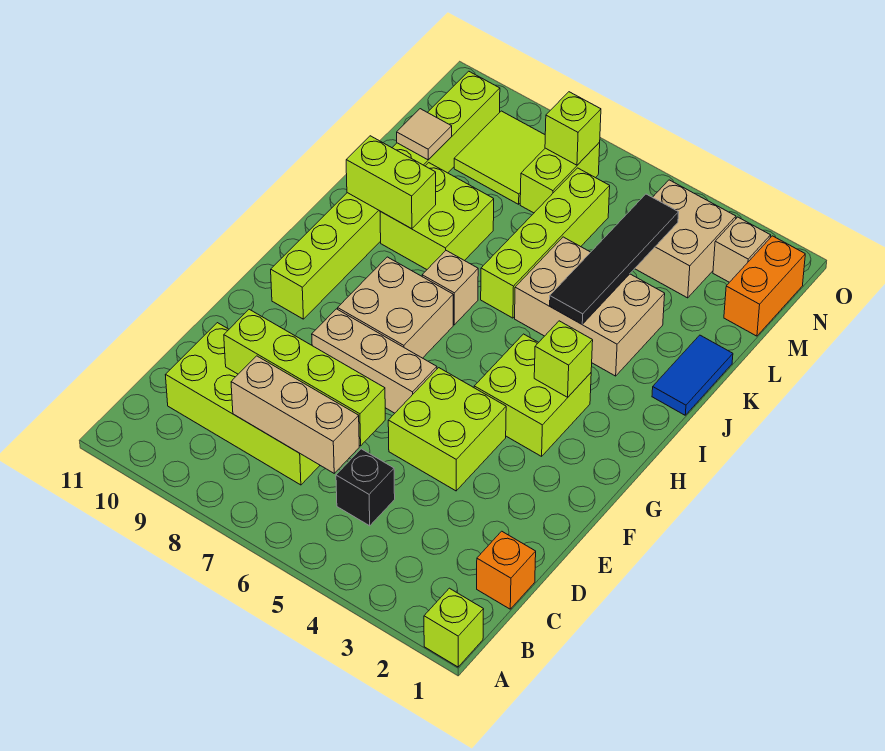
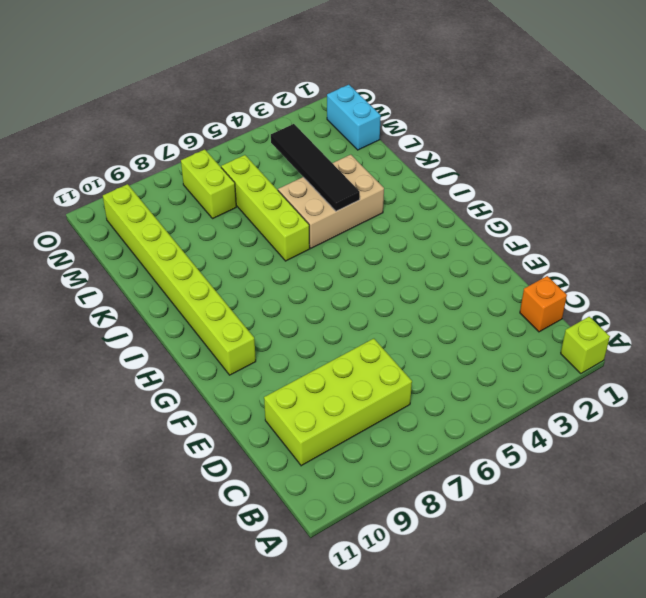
cyan brick M1:N1 level 1 -> orange brick M1:N1 level 1
none -> black brick C5 level 1
none -> lime brick E4:F5 level 1
none -> tan brick F6:F8 level 1

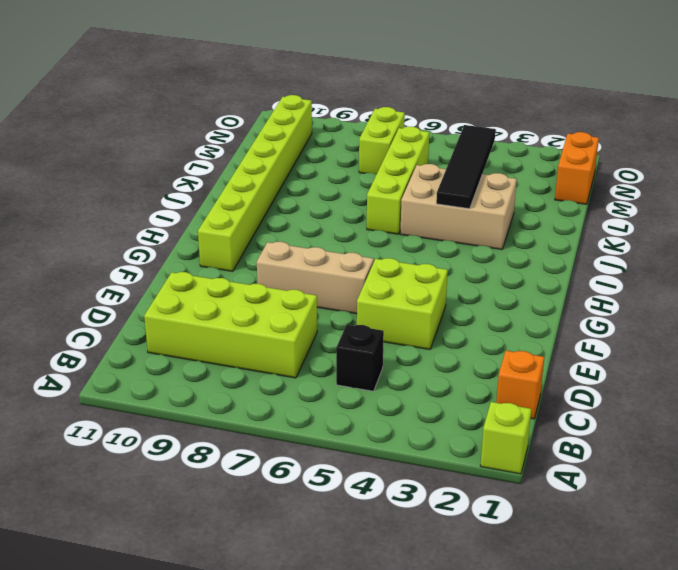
none -> lime brick G3:H4 level 1
none -> tan brick G7:H8 level 1
none -> tan brick I7 level 1

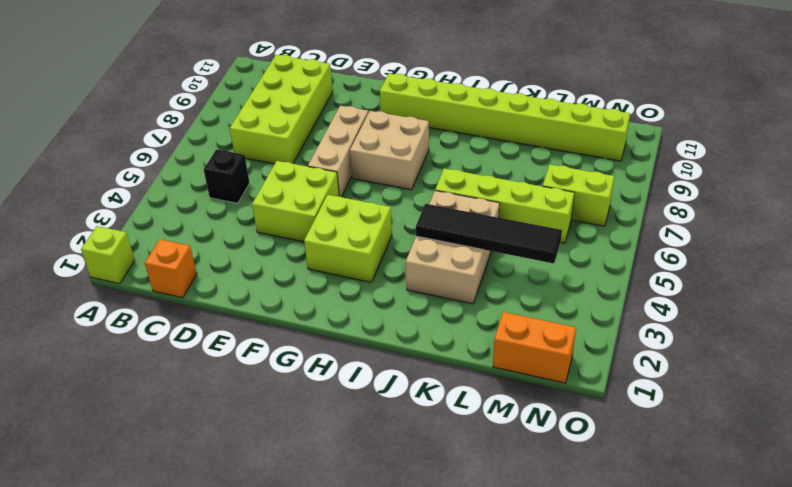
none -> tan brick I7 level 1
none -> blue tile J1:K1 level 1
none -> lime brick J8:K9 level 1

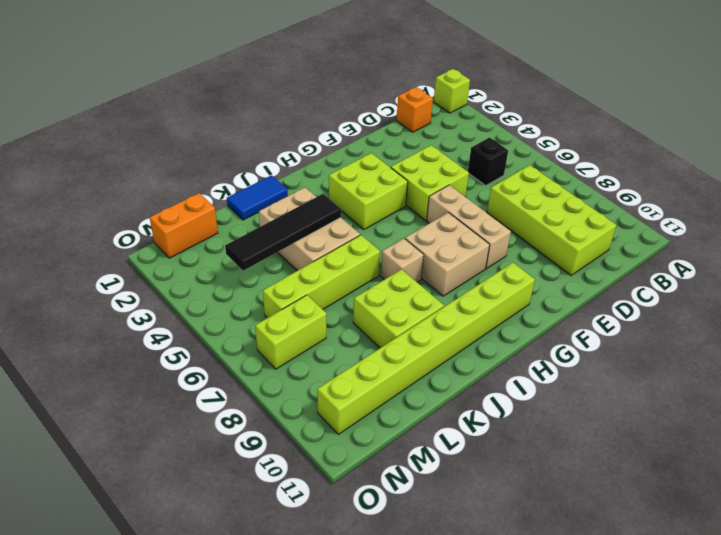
none -> tan brick M3:N4 level 1
none -> lime tile M8:N9 level 1
none -> tan brick N2 level 1

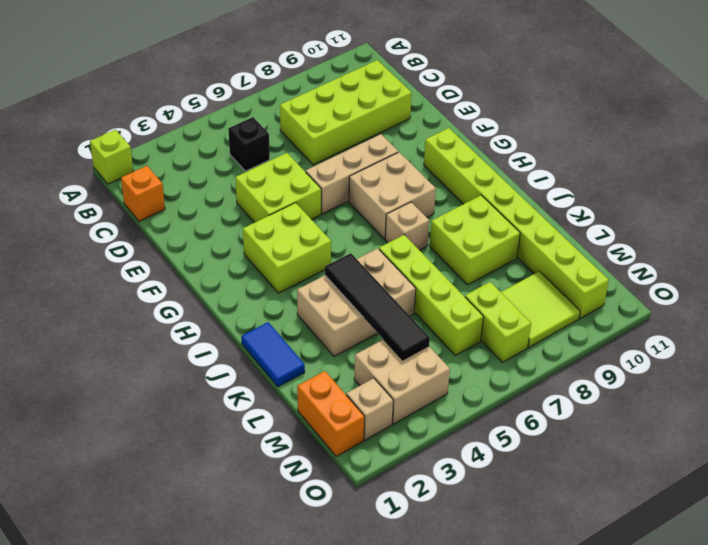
none -> tan brick C6:C8 level 2
none -> lime brick D6:D9 level 2
none -> lime brick H3 level 2

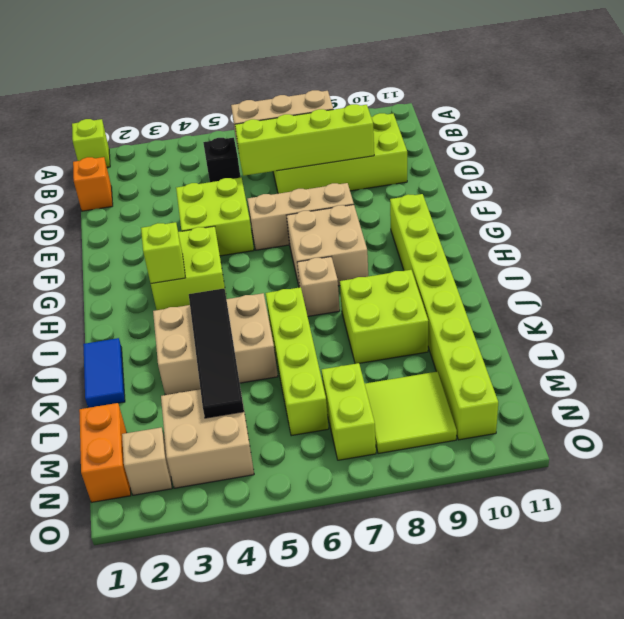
none -> lime brick J9:J10 level 2
none -> tan tile L10 level 2
none -> lime brick N7 level 2

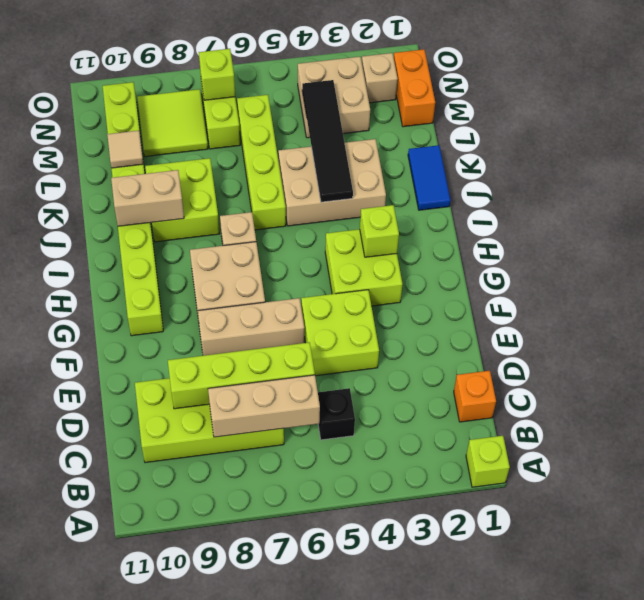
tan brick J9:J10 level 2 -> lime brick J9:J10 level 2

